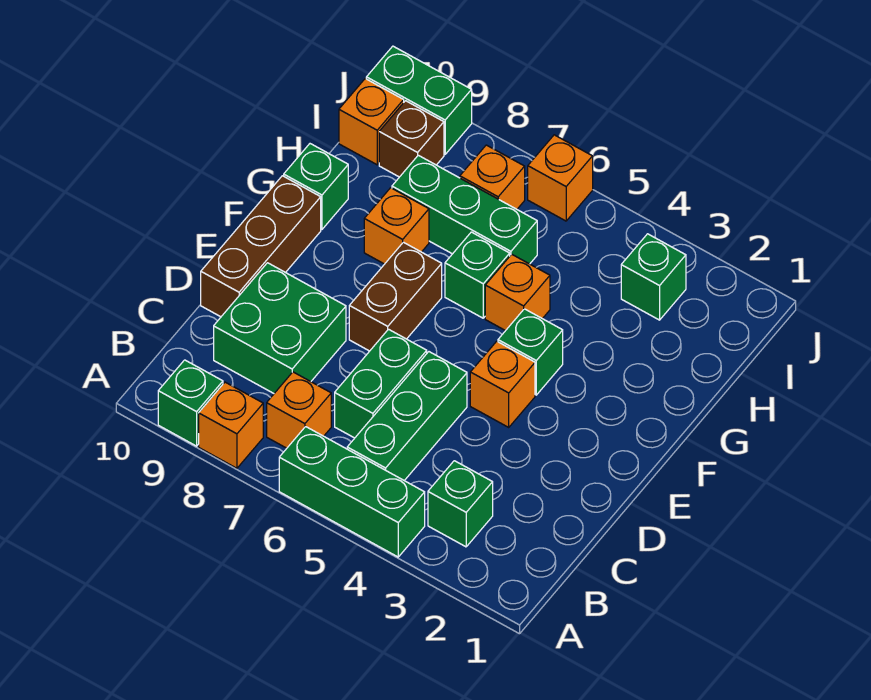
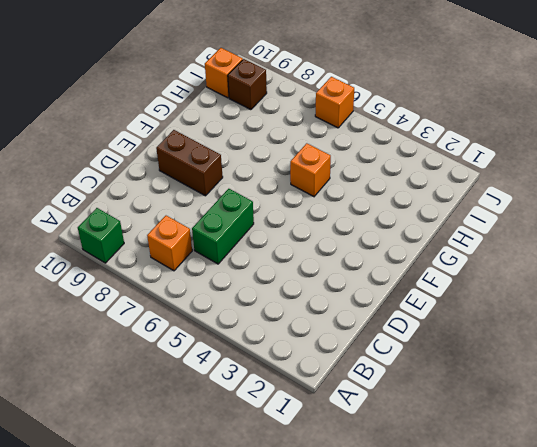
brown brick E8:E9 level 1 -> brown brick E7:F7 level 1
none -> green brick A4:A6 level 1
none -> orange brick A8 level 1
none -> green brick B3 level 1

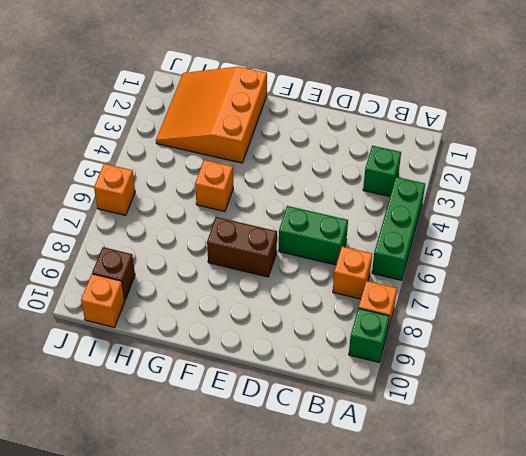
orange slope G1:I3 level 1 top G -> green brick I3 level 1
none -> green brick B5:D5 level 1
none -> green brick C8:D9 level 1
none -> brown brick D10:F10 level 1

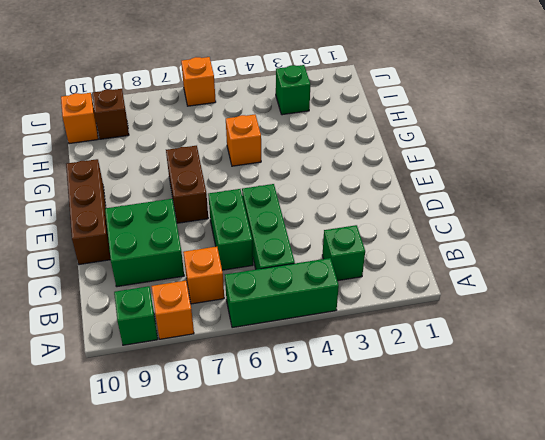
none -> orange brick E4 level 1
none -> green brick F4 level 1
none -> green brick G6 level 1

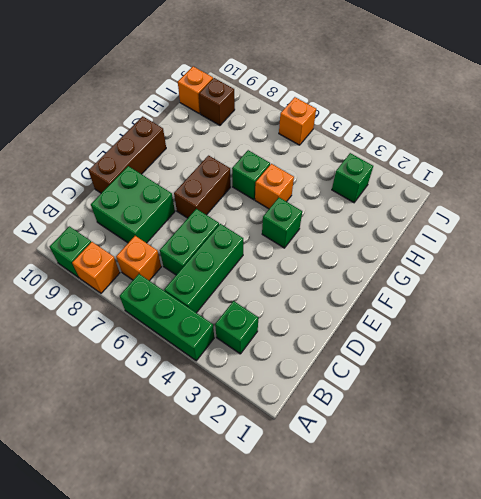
none -> orange brick E4 level 1
none -> orange brick G8 level 1
none -> green brick G10 level 1

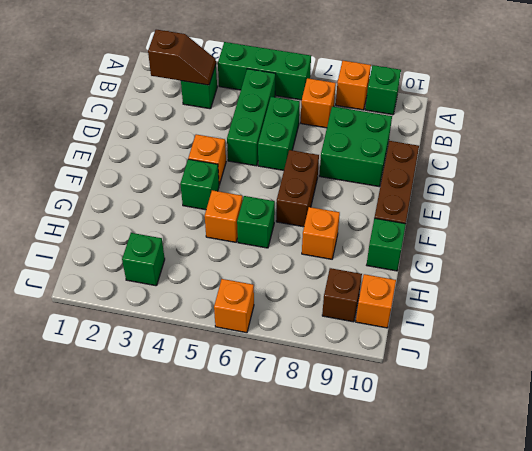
brown slope B2:B3 level 2 top 2 -> none
none -> green brick H6:H8 level 1
none -> orange brick I7 level 1
none -> green brick J9:J10 level 1

